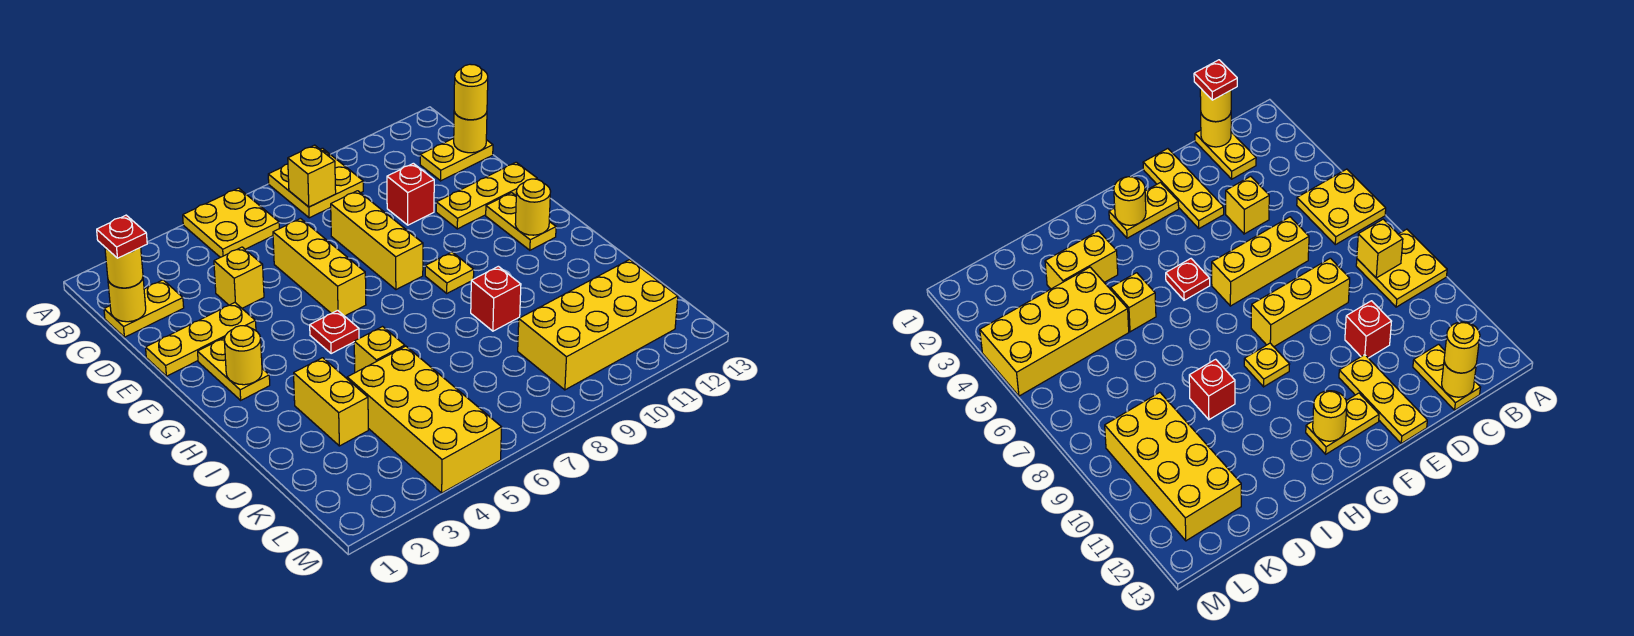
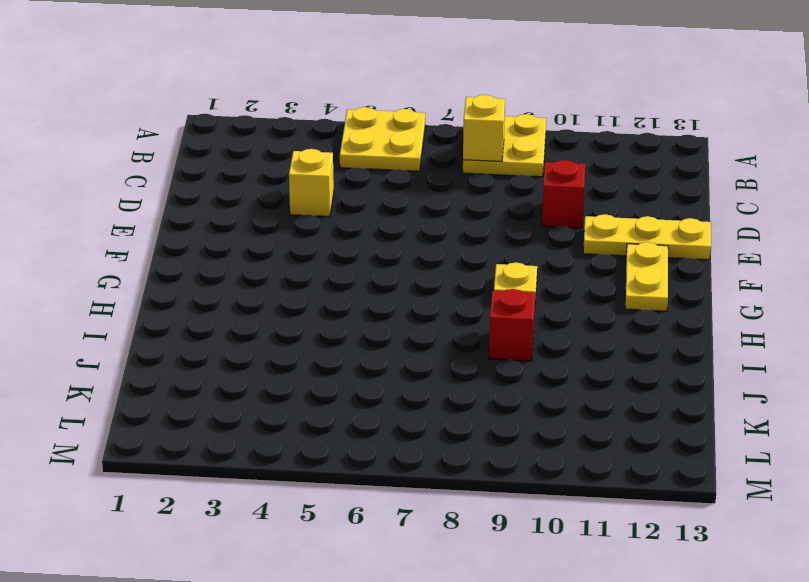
none -> yellow plate C1:C2 level 1
none -> yellow plate C12:C13 level 1
none -> yellow brick D6:F6 level 1

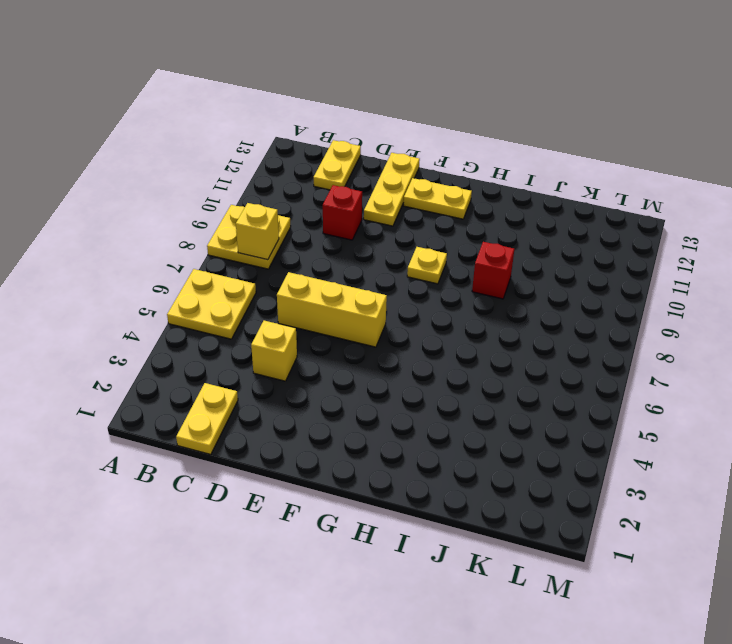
none -> yellow brick D8:F8 level 1
none -> yellow plate E1:E3 level 1
none -> yellow plate F2:G2 level 1

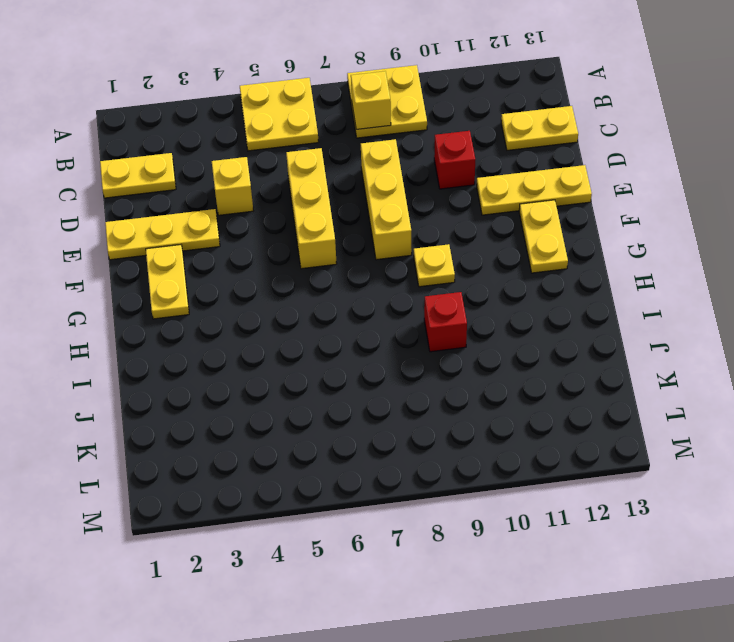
none -> red plate G5 level 1
none -> yellow brick I3:J3 level 1
none -> yellow brick I5 level 1

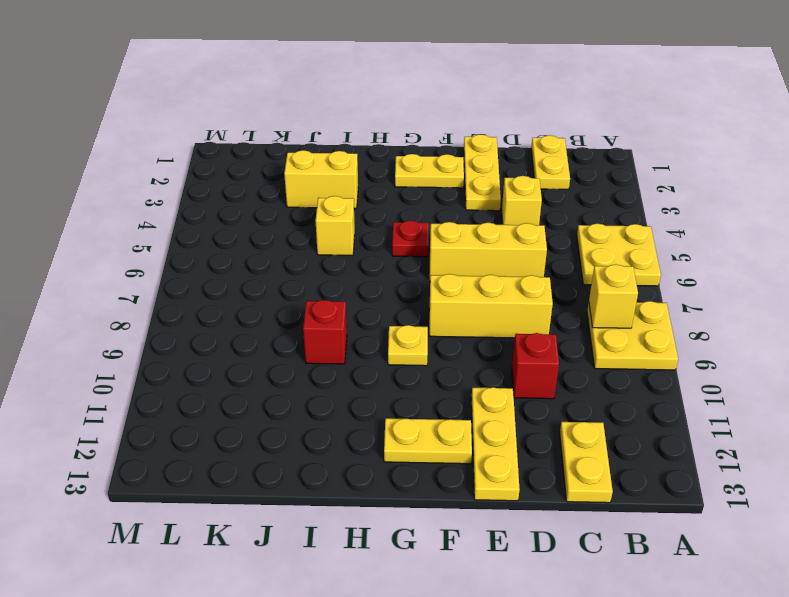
none -> yellow brick J4:M5 level 1
none -> yellow brick K9:L12 level 1
none -> yellow round brick C1 level 2

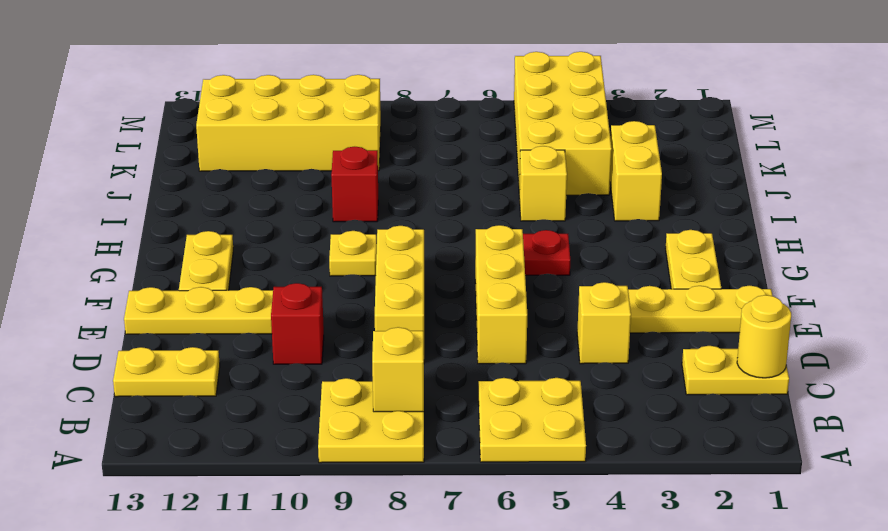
none -> yellow round brick C13 level 2
none -> yellow round brick G2 level 2
none -> yellow round brick G12 level 2

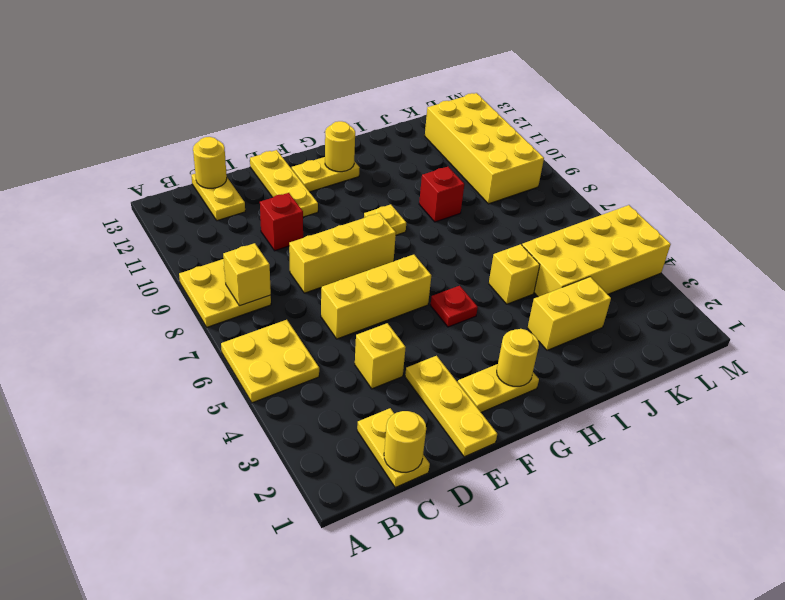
none -> yellow round brick C1 level 3
none -> yellow round brick C13 level 3
none -> red plate C1 level 4

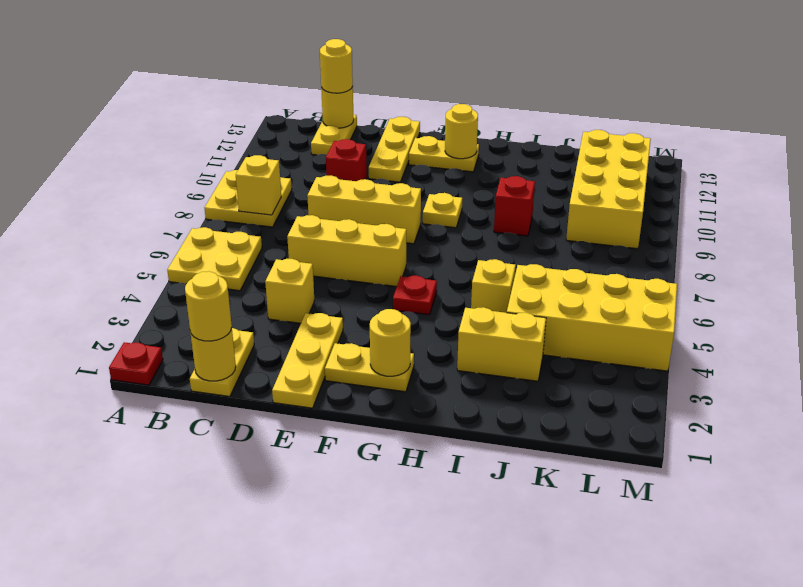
red plate A1 level 1 -> red plate C1 level 4

